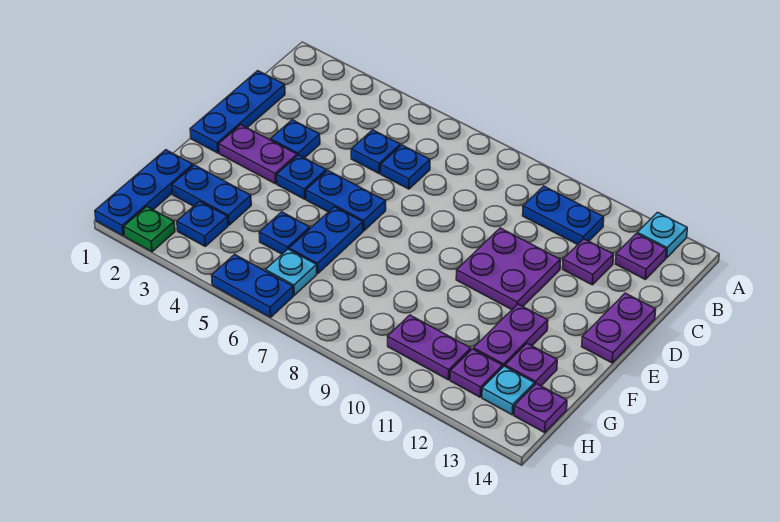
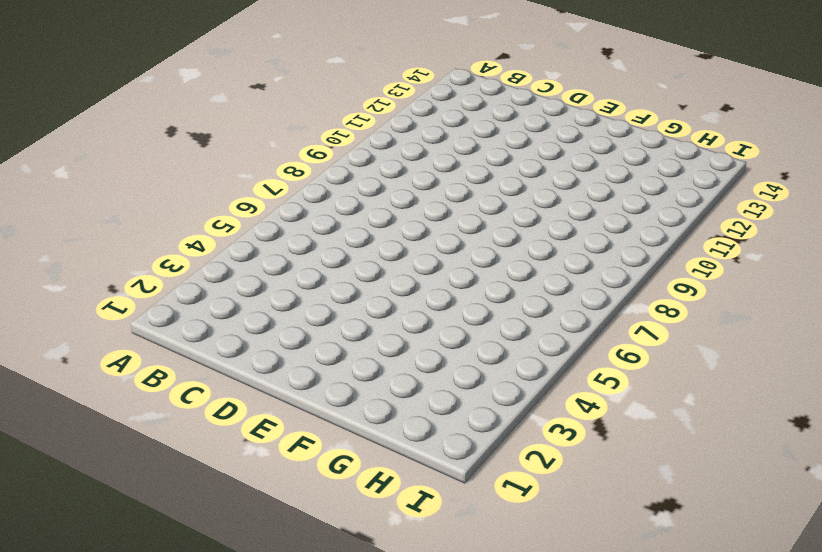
none -> cyan plate A13 level 1
none -> blue plate B10:B11 level 1
none -> purple plate B13 level 1

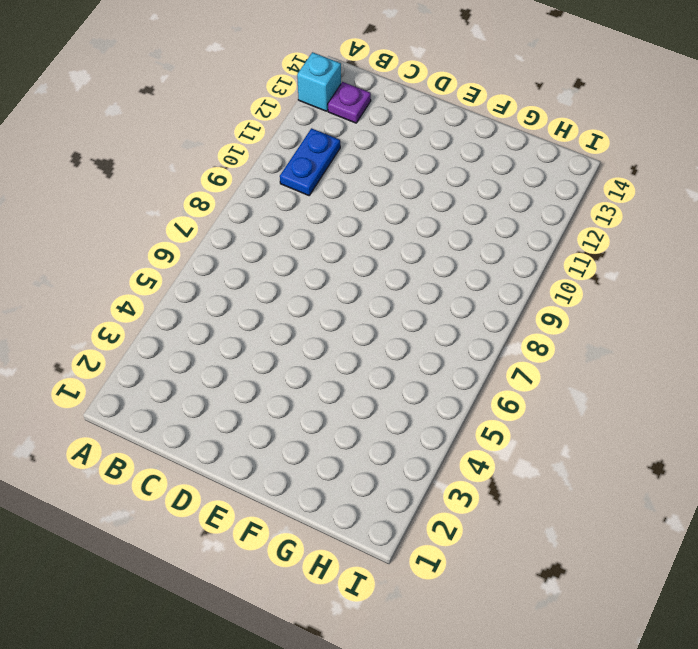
cyan brick A13 level 1 -> cyan plate A13 level 1
none -> blue plate C1:E1 level 1
none -> blue plate C5 level 1
none -> blue plate C6 level 1

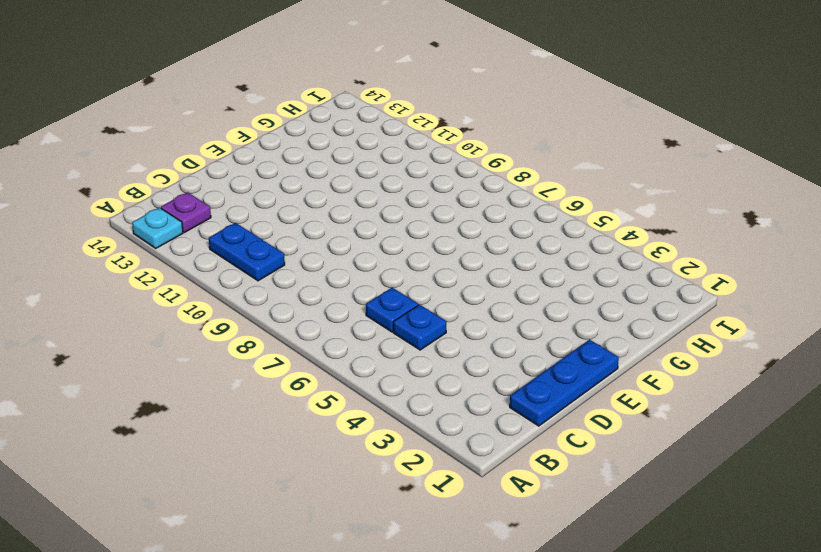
none -> purple plate C12 level 1
none -> blue plate D3 level 1
none -> purple plate D10:E11 level 1

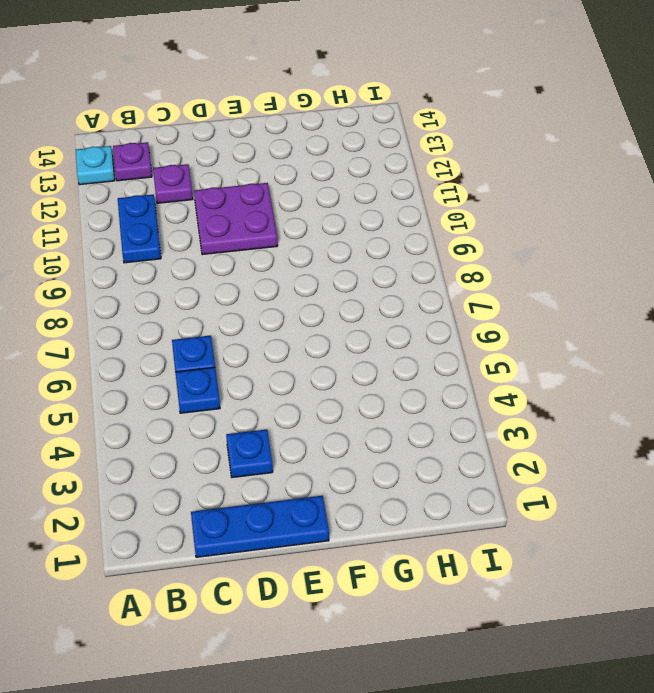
none -> purple plate D14:E14 level 1
none -> purple plate E2:E3 level 1
none -> blue plate E4 level 1

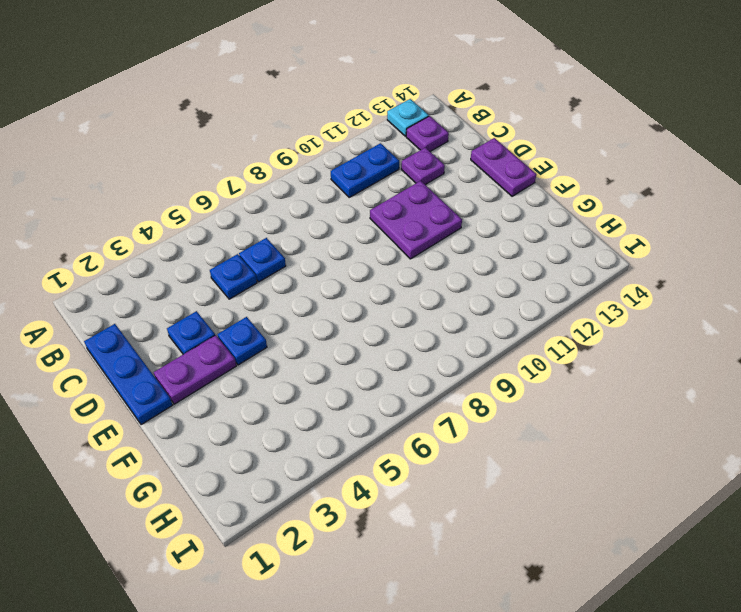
none -> blue plate E5:E6 level 1
none -> blue plate F6:G6 level 1
none -> purple plate F12:G12 level 1

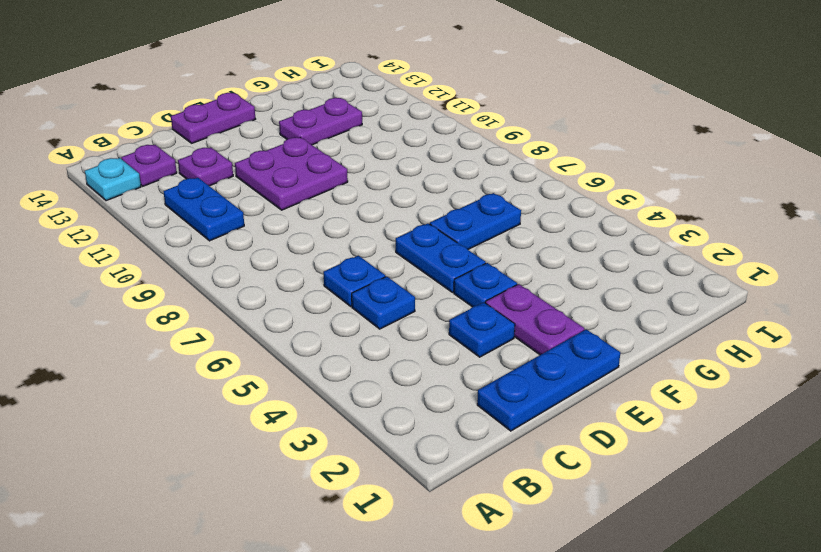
none -> blue plate G1:I1 level 1
none -> blue plate G2:G3 level 1
none -> blue plate G5 level 1

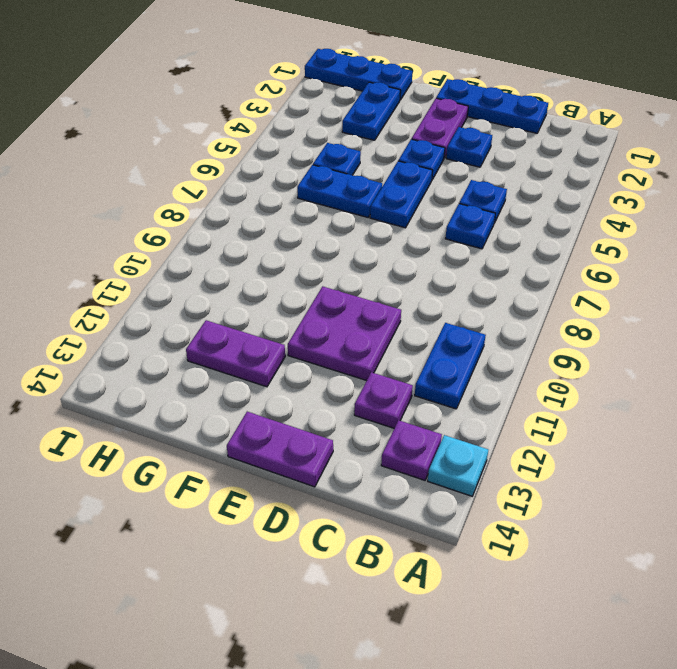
none -> purple plate G13 level 1
none -> blue plate H3 level 1
none -> cyan plate H6 level 1

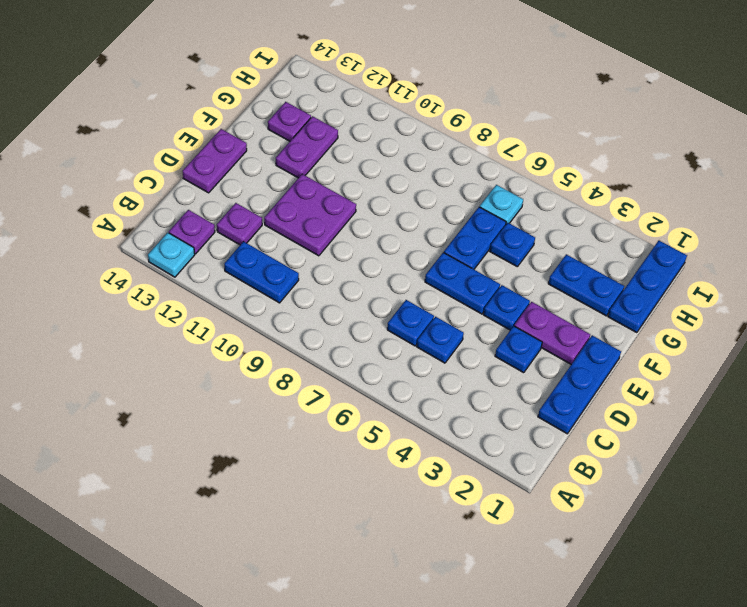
none -> blue plate H3 level 1
none -> purple plate H10:H11 level 1
none -> purple plate H12 level 1

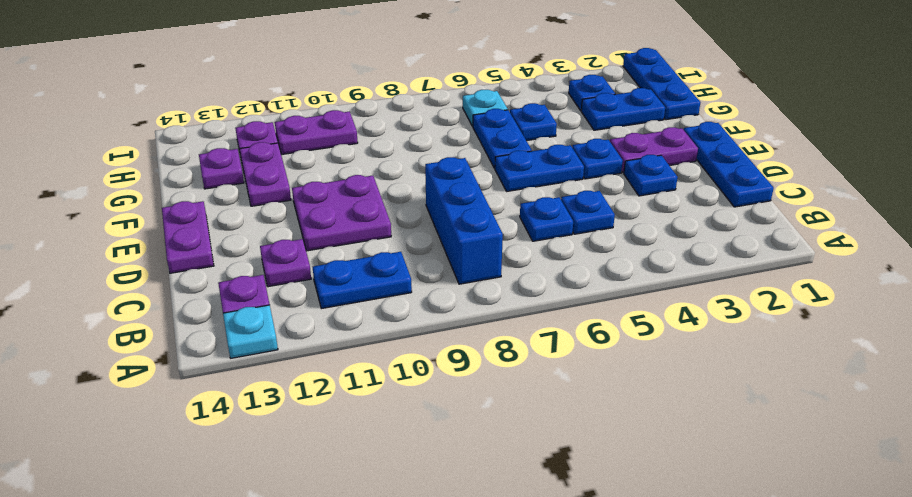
blue brick B8:D8 level 1 -> none
none -> cyan plate H13 level 1
none -> purple plate H14 level 1
none -> green plate I2 level 1

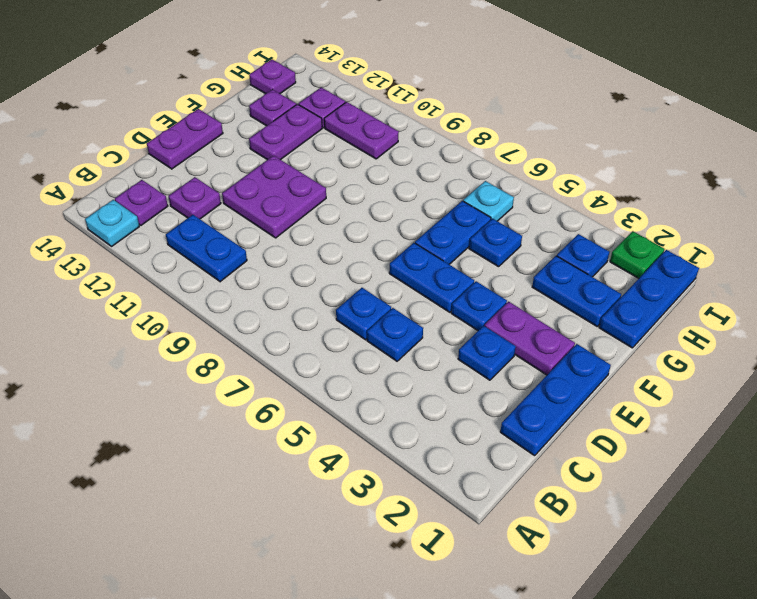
none -> cyan plate H13 level 1
none -> blue plate I5:I6 level 1

